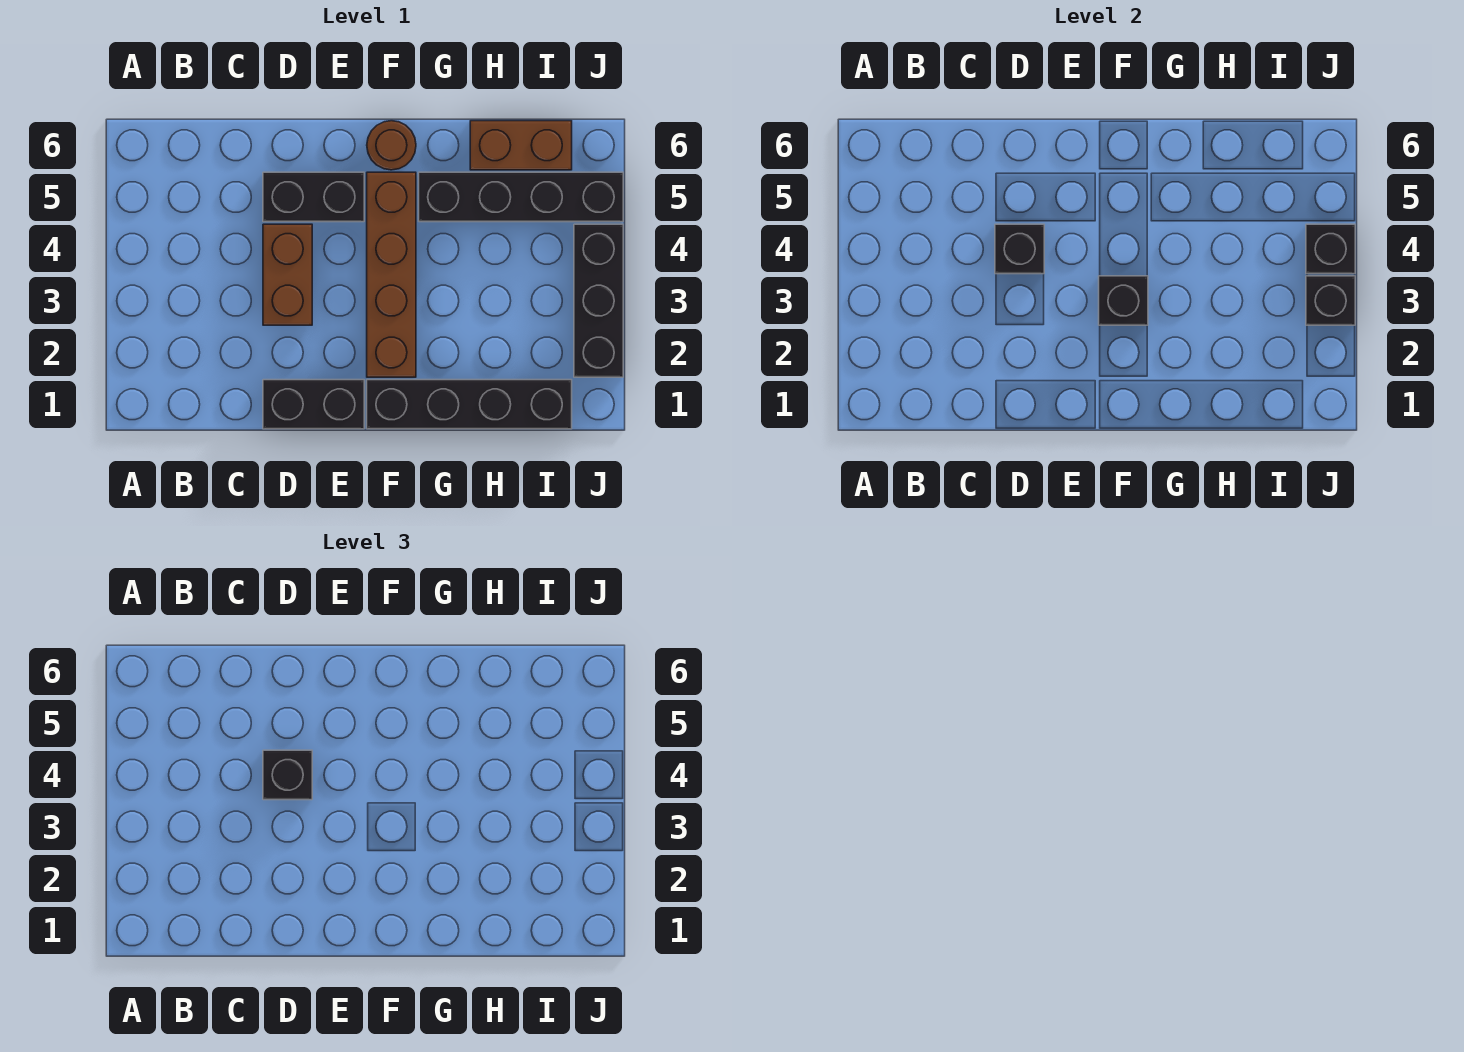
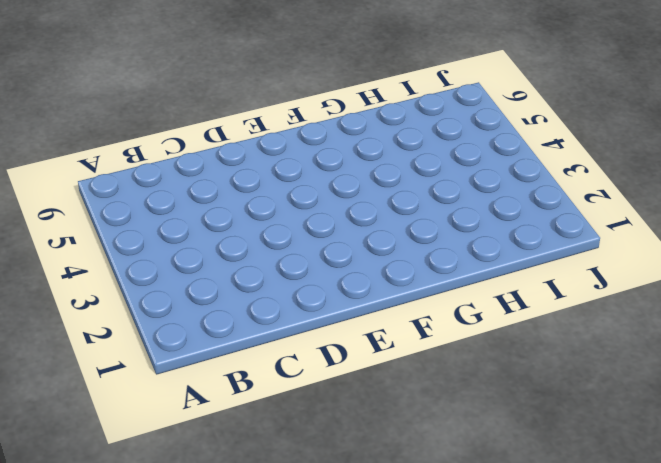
none -> black brick D1:E1 level 1
none -> brown brick D3:D4 level 1
none -> black brick D5:E5 level 1

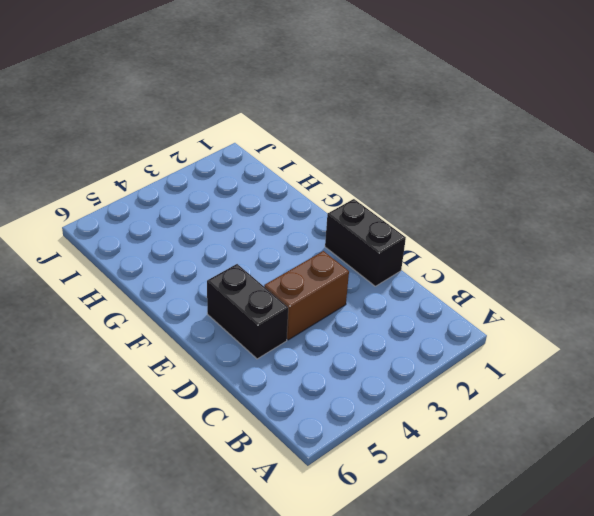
none -> black brick F1:I1 level 1
none -> brown brick F2:F5 level 1
none -> brown round brick F6 level 1

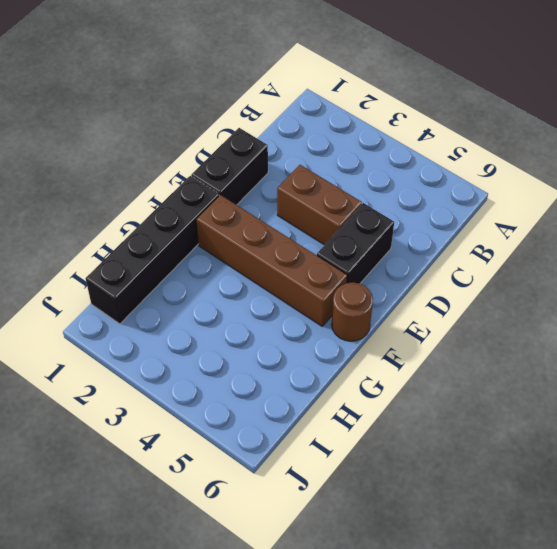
none -> black brick G5:J5 level 1
none -> brown brick H6:I6 level 1
none -> black brick J2:J4 level 1

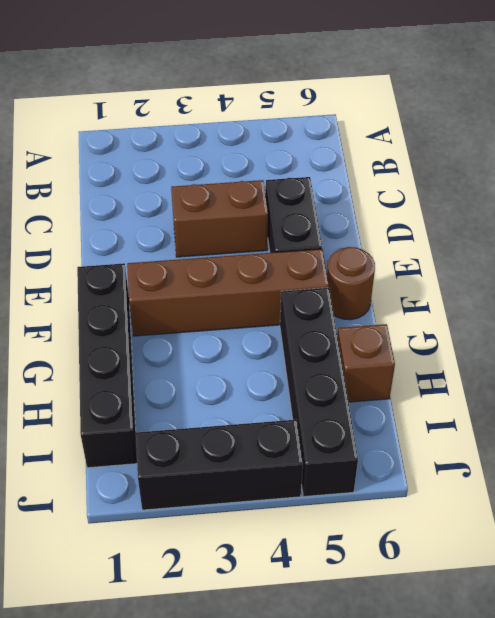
brown brick H6 level 1 -> brown brick H6:I6 level 1
none -> black brick D1:E1 level 1
none -> black brick D4 level 2
none -> black brick F3 level 2

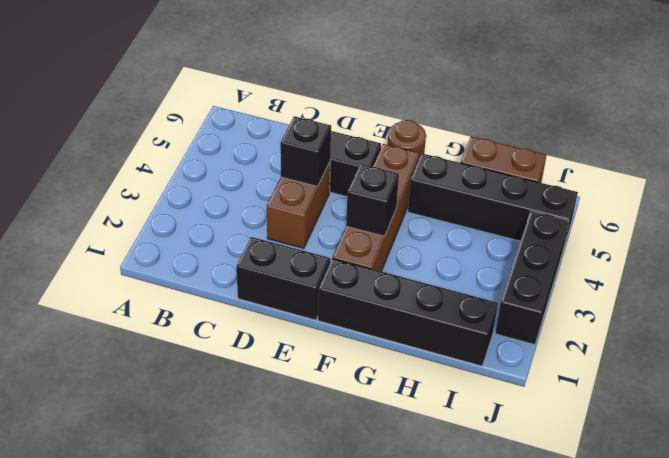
none -> black brick J3 level 2
none -> black brick J4 level 2
none -> black brick D4 level 3

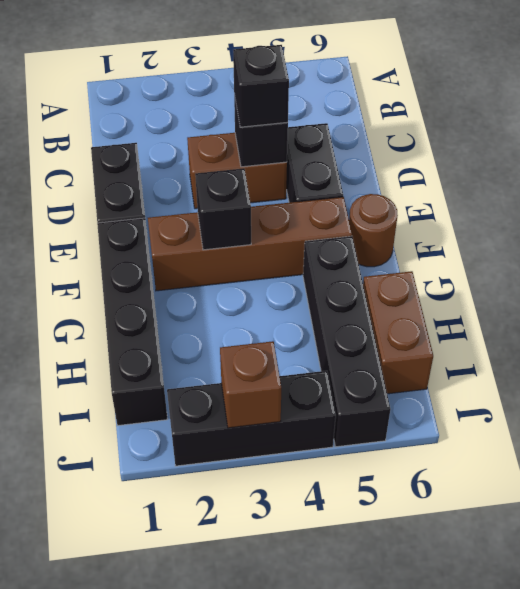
brown brick J3 level 2 -> black brick J3 level 2
none -> black brick J4 level 2

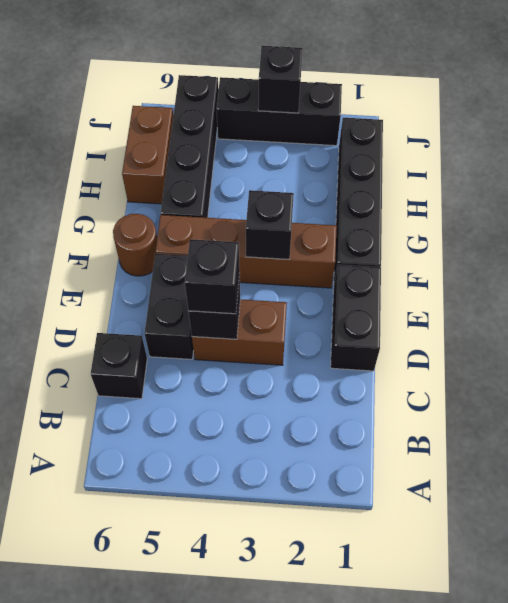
black brick C6 level 1 -> black brick J4 level 2

